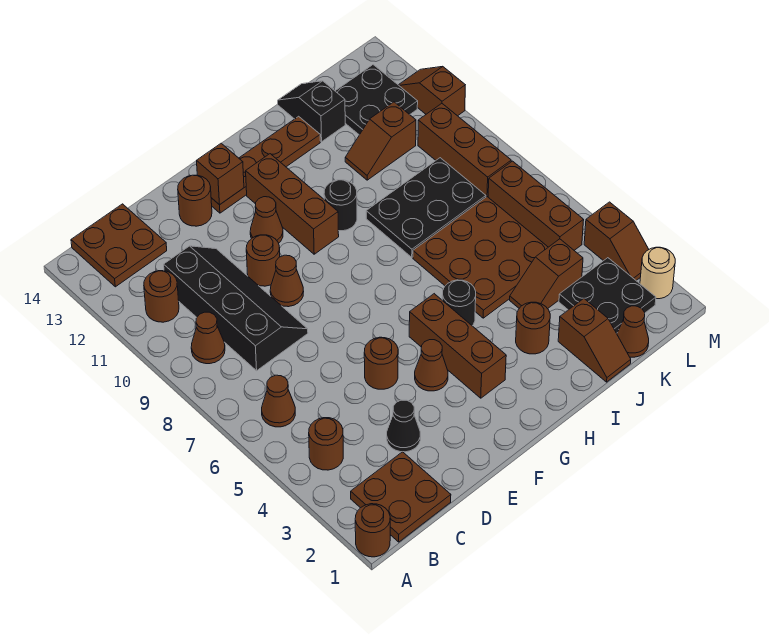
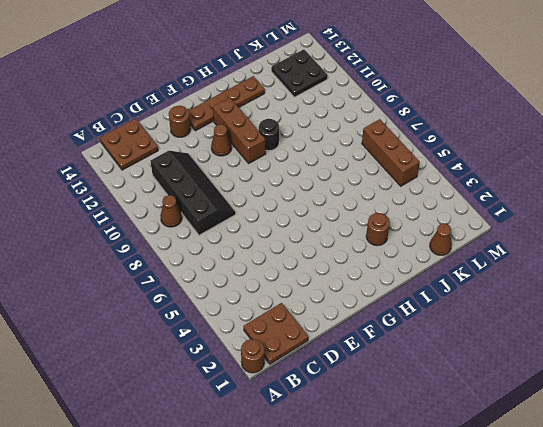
none -> brown round brick B4 level 1
none -> brown cone B6 level 1
none -> brown round brick B11 level 1
none -> black cone D3 level 1

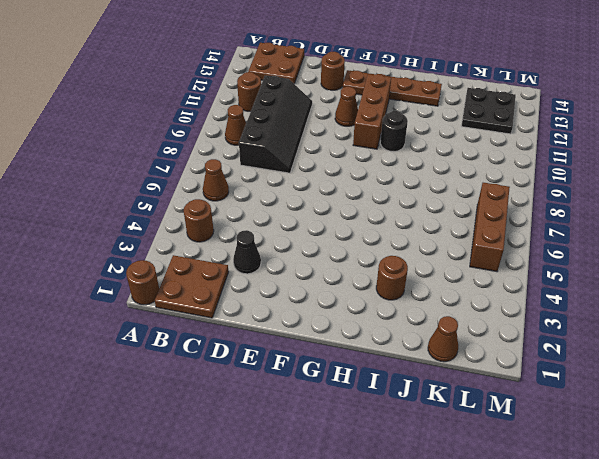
none -> brown round brick E5 level 1
none -> brown cone E9 level 1
none -> brown round brick E10 level 1
none -> brown cone F4 level 1

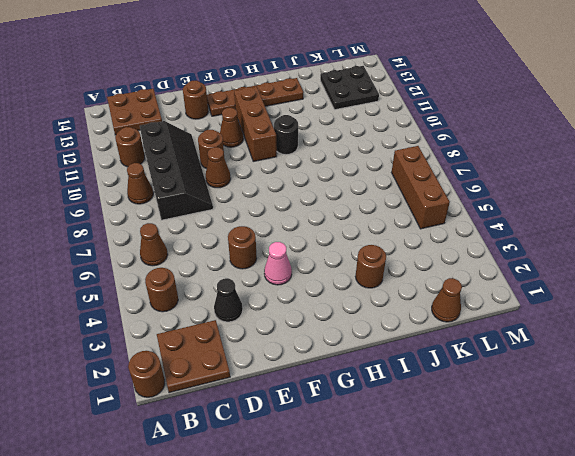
pink cone F4 level 1 -> brown cone F4 level 1
none -> brown brick G3:G5 level 1
none -> black round brick H5 level 1
none -> brown plate I5:K7 level 1
none -> black plate I8:K9 level 1

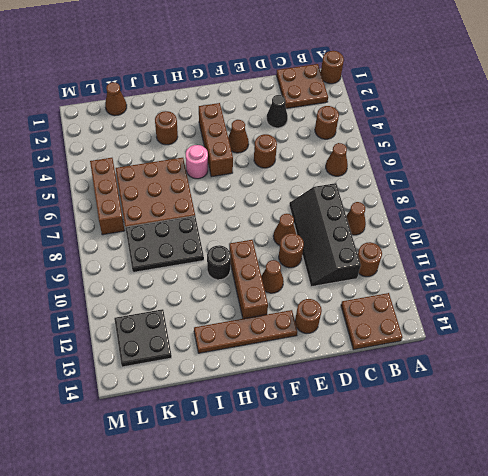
pink round brick H5 level 1 -> black round brick H5 level 1
none -> brown slope J1:J2 level 1 top 2
none -> brown slope J4:K4 level 1 top K
none -> brown slope J11:K11 level 1 top K
none -> black slope J13:J14 level 1 top 13

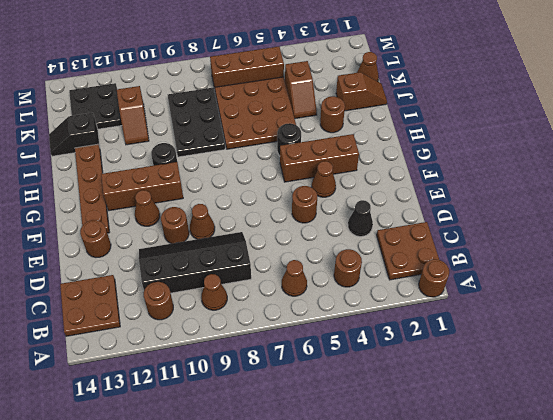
none -> black plate K2:L3 level 1
none -> brown brick L8:L10 level 1
none -> tan round brick M2 level 1
none -> brown slope M3:M4 level 1 top 4

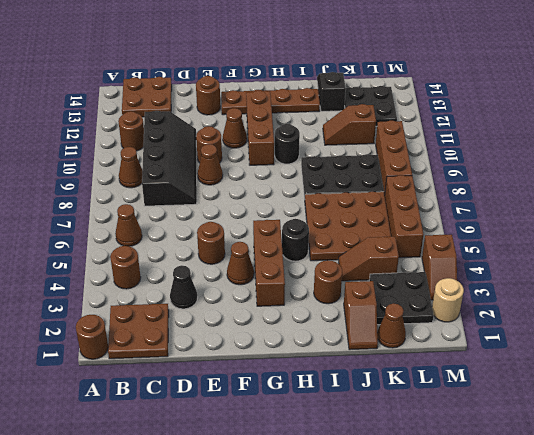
none -> brown slope M11:M12 level 1 top 11
none -> brown brick F13 level 2

